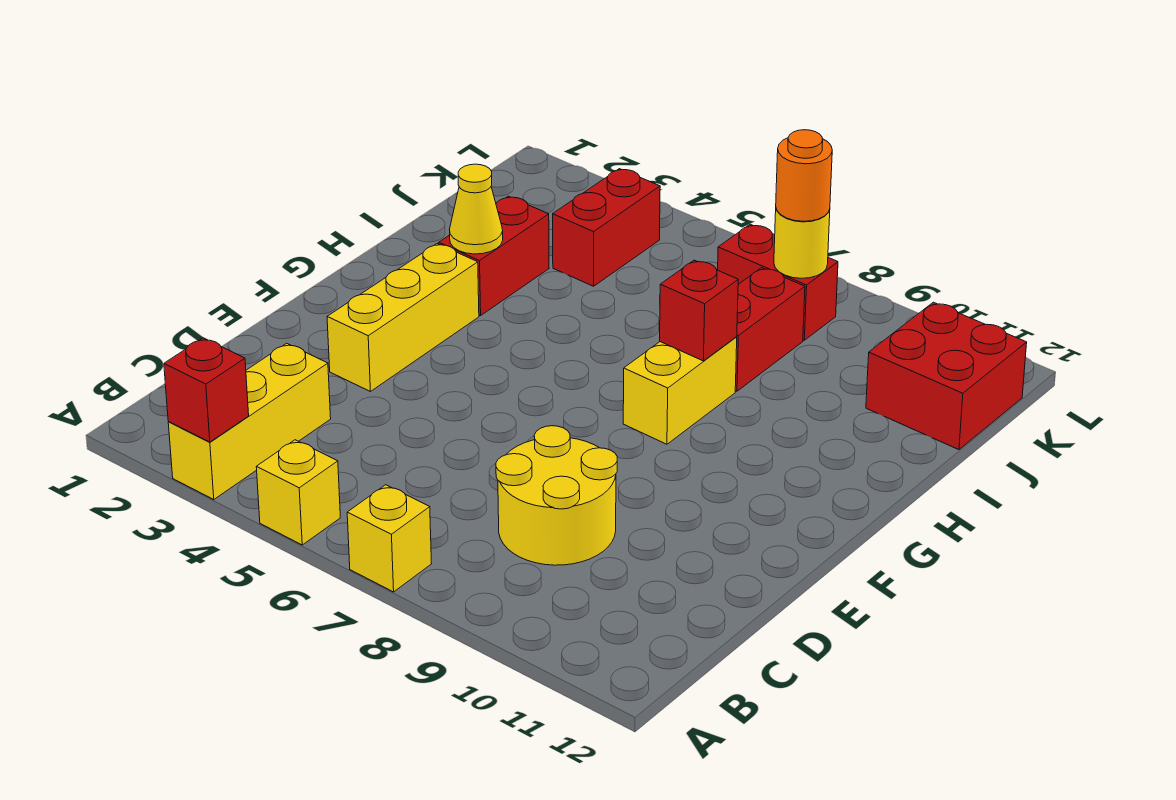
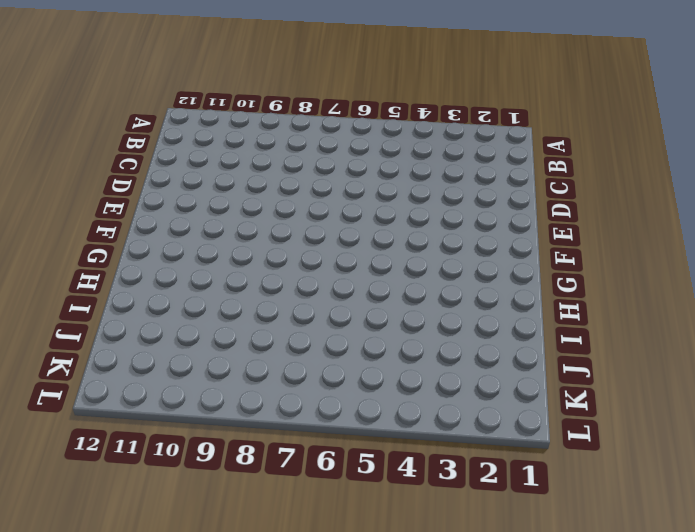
none -> yellow brick A3:C3 level 1
none -> yellow brick A5 level 1
none -> yellow brick A7 level 1

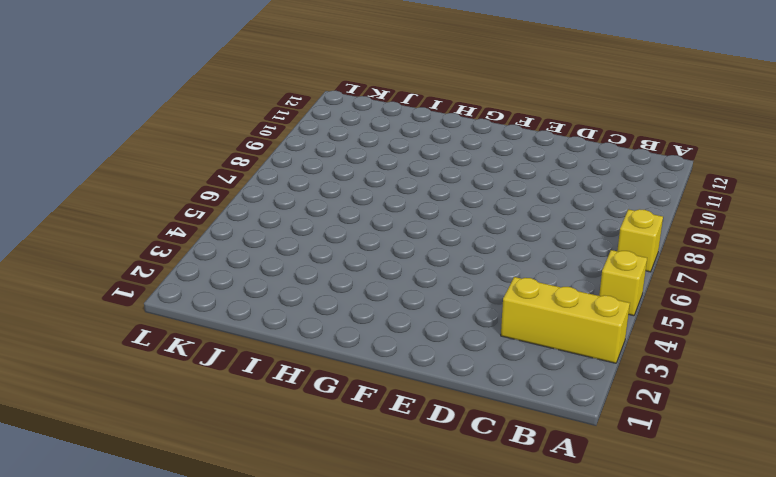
none -> yellow round brick C8:D9 level 1
none -> yellow brick E3:G3 level 1
none -> yellow brick G8:H8 level 1

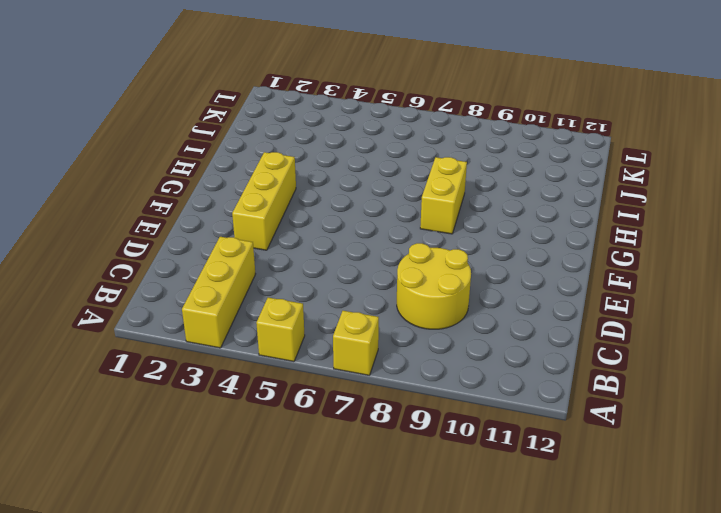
none -> red brick H3:I3 level 1
none -> red brick I8:J8 level 1
none -> red brick J4:K4 level 1

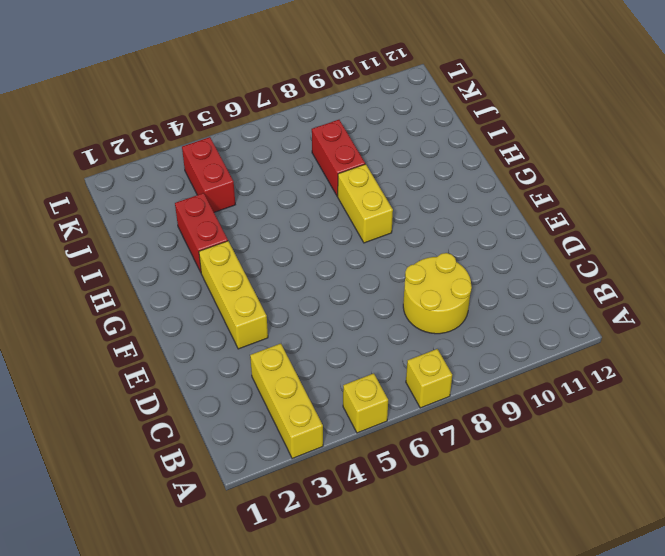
none -> red brick J11:K12 level 1
none -> red brick K7:K8 level 1
none -> red brick A3 level 2

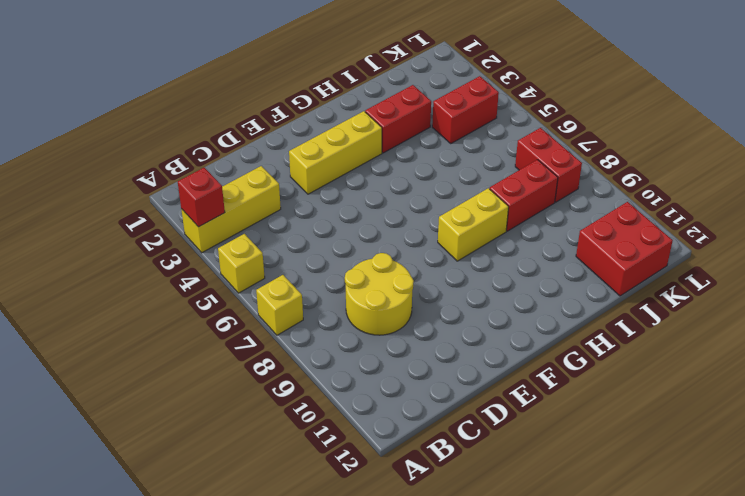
none -> yellow cone H3 level 2
none -> red brick H8 level 2
none -> yellow round brick K8 level 2

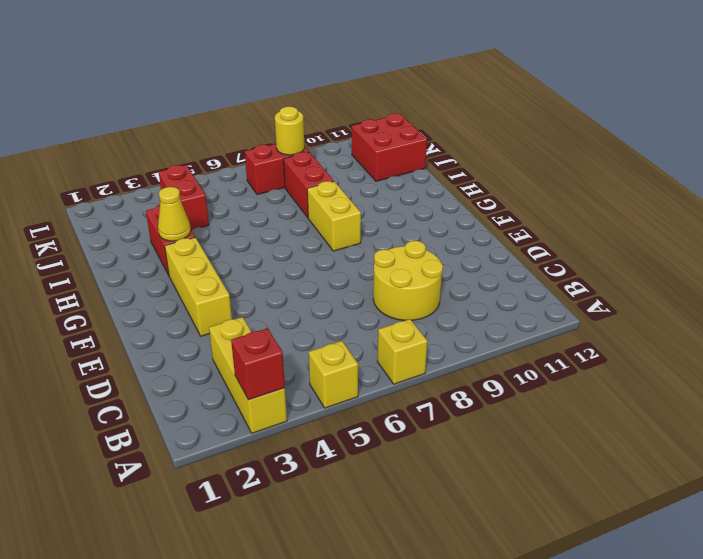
none -> red brick H8 level 2
none -> orange round brick K8 level 3

